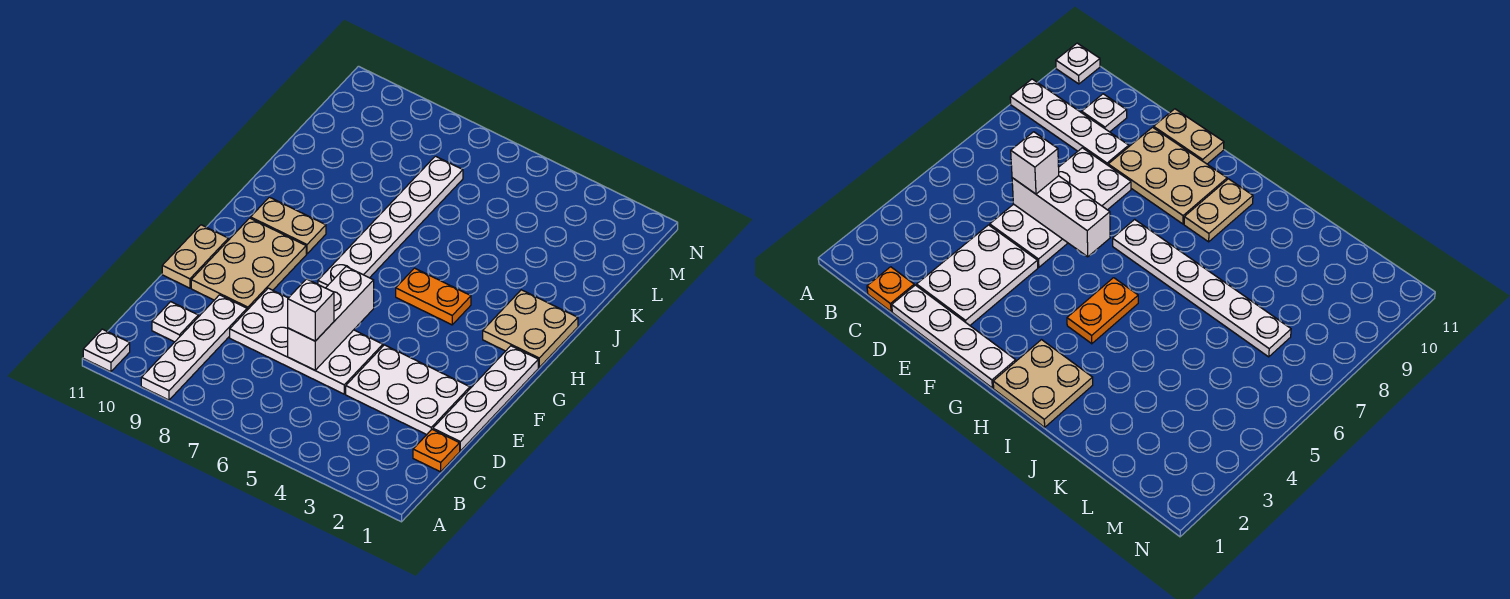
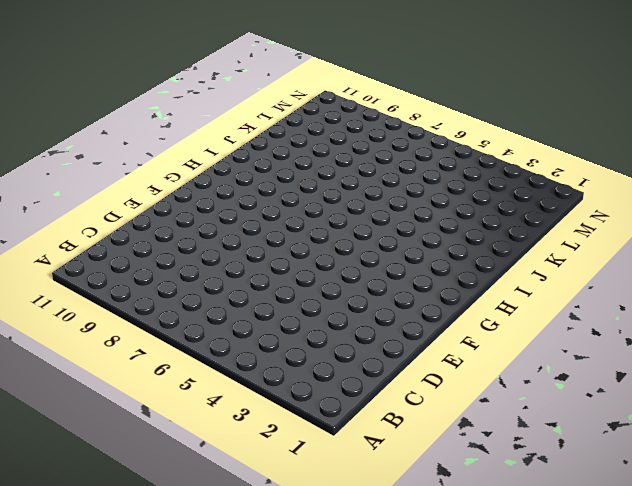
none -> white plate A9:D9 level 1
none -> white plate A11 level 1
none -> orange plate C1 level 1

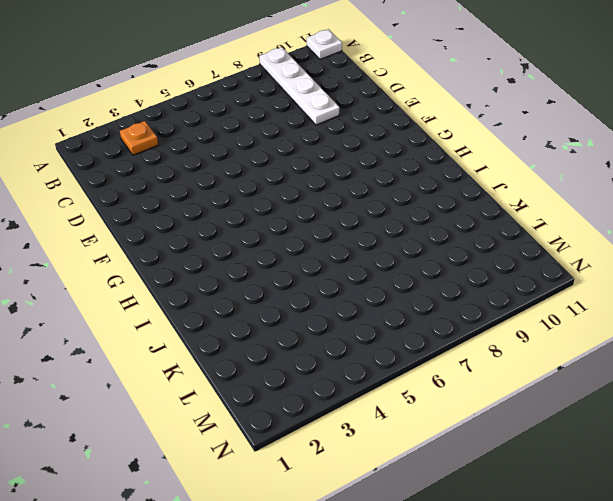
orange plate B3 level 1 -> orange plate C1 level 1
none -> white plate C10 level 1
none -> white plate D1:G1 level 1
none -> white plate D2:E4 level 1

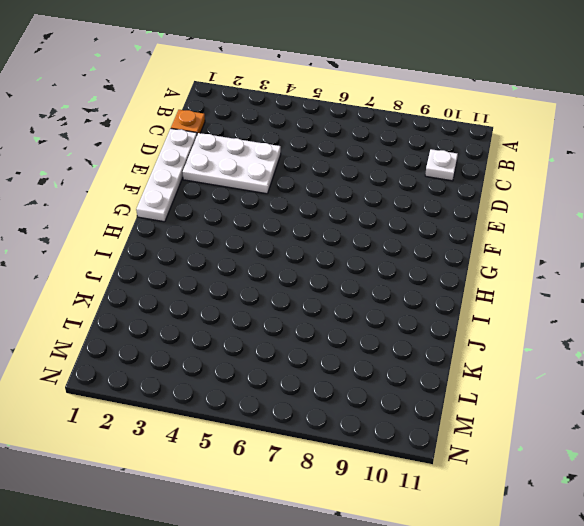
none -> white plate A9:D9 level 1
none -> white plate A11 level 1
none -> white plate D5:E8 level 1

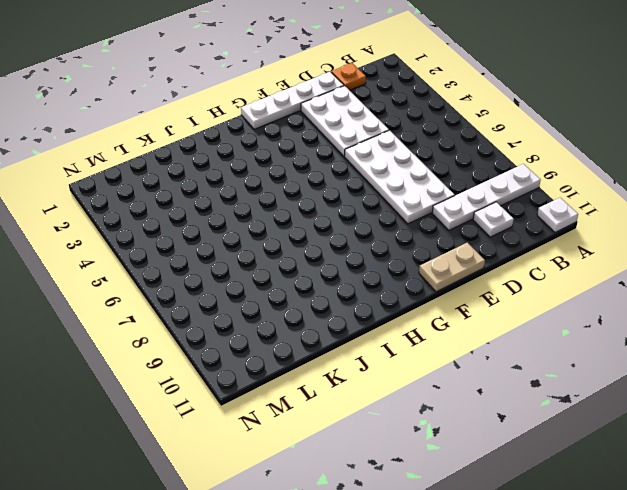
none -> tan plate E9:G10 level 1
none -> white plate G7:L7 level 1
none -> tan plate H1:I2 level 1

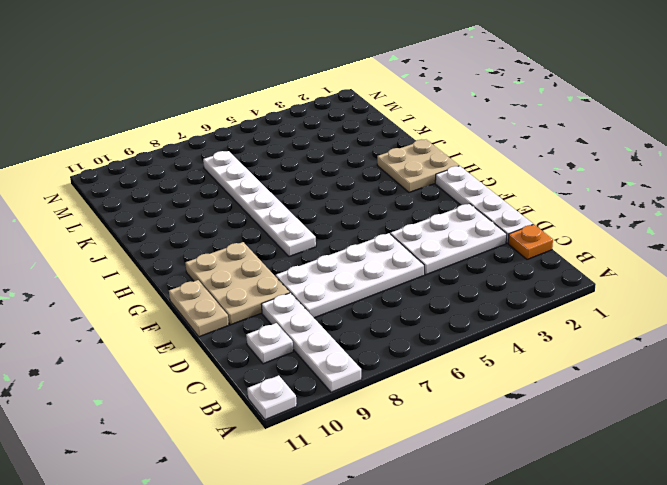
none -> orange plate H4:H5 level 1
none -> tan plate H9:H10 level 1
none -> white brick D6:F6 level 2

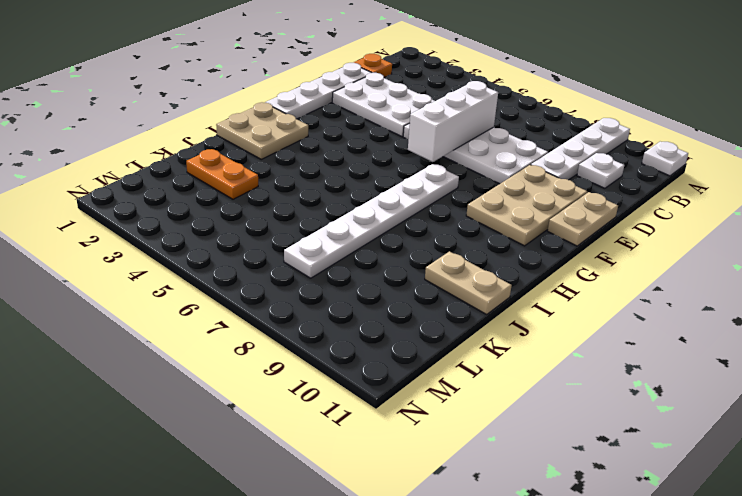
tan plate J10:J11 level 1 -> tan plate H9:H10 level 1
orange plate K2:K3 level 1 -> orange plate H4:H5 level 1
none -> white brick D6 level 3

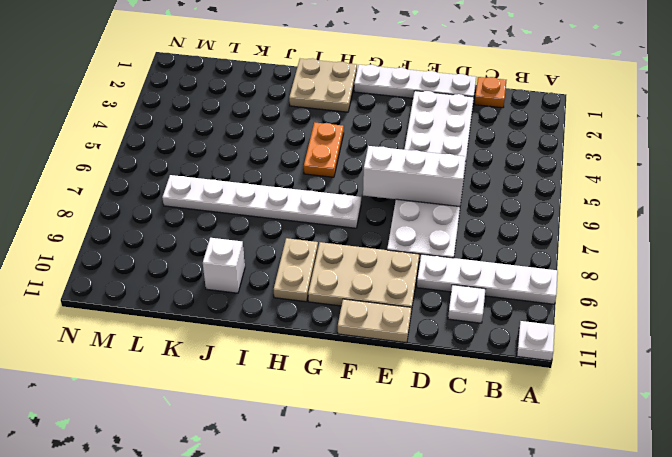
white brick J10 level 1 -> white brick D6 level 3

